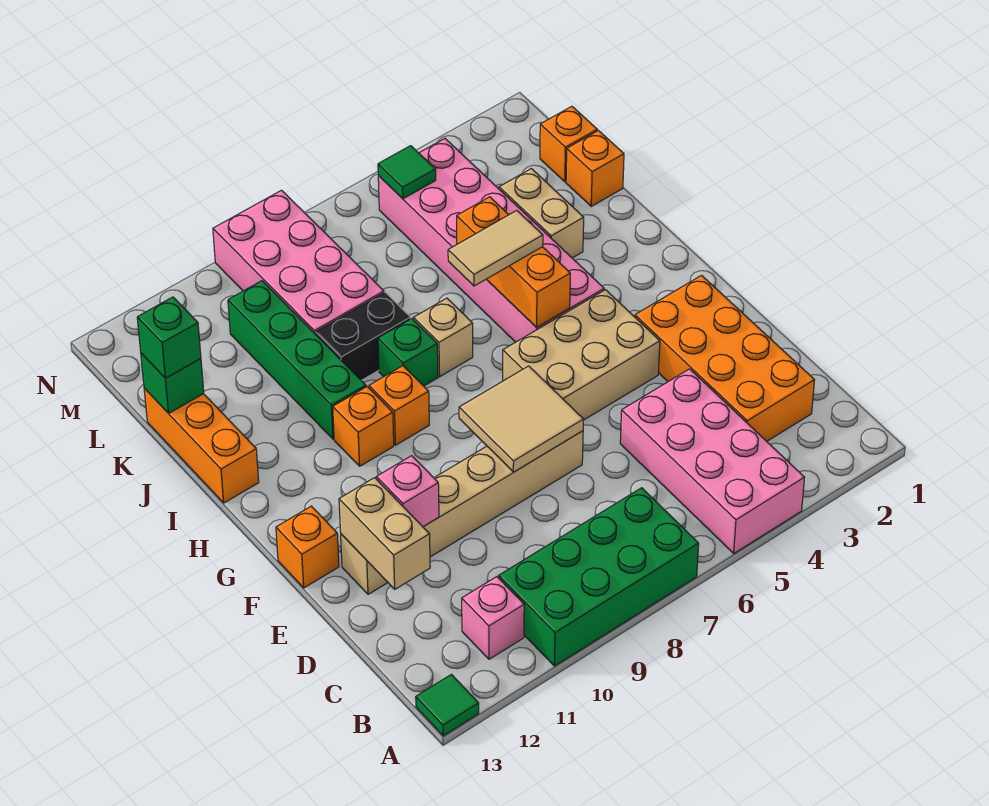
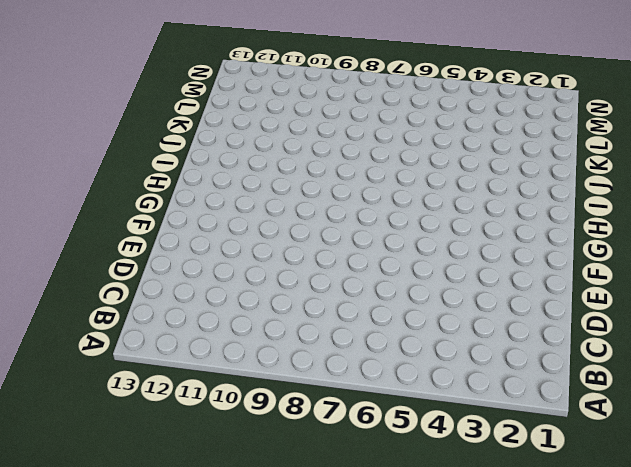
none -> pink brick A4:D5 level 1
none -> green brick A7:B10 level 1
none -> green tile A13 level 1

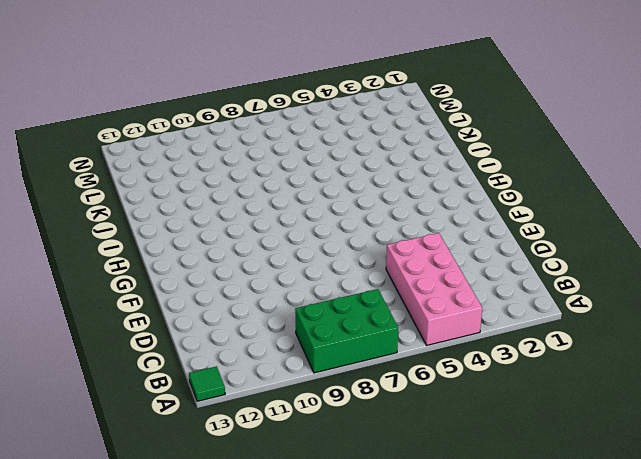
green brick A7:B9 level 1 -> green brick A7:B10 level 1
none -> pink brick B11 level 1
none -> orange brick C2:F3 level 1
none -> tan brick E7:E12 level 1

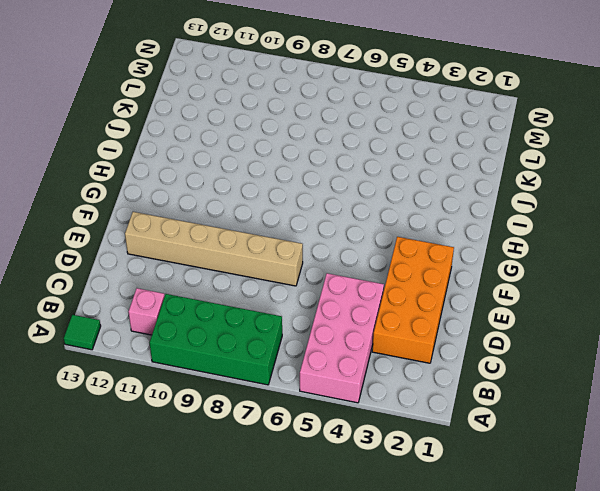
none -> tan brick F4:G6 level 1
none -> orange brick F13 level 1
none -> pink brick H4:M5 level 1

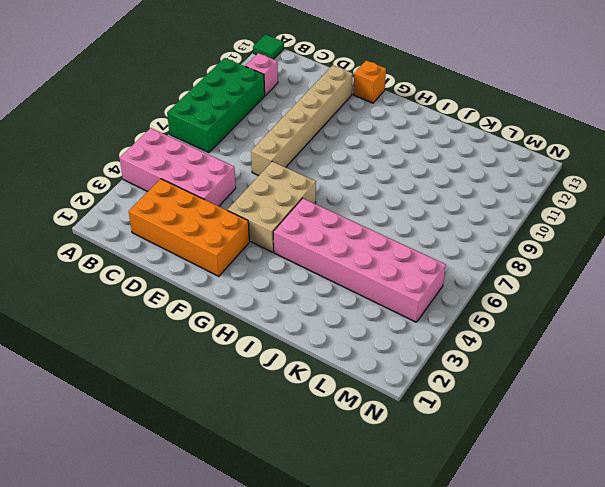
none -> orange brick H9 level 1
none -> orange brick H10 level 1
none -> tan brick I7 level 1

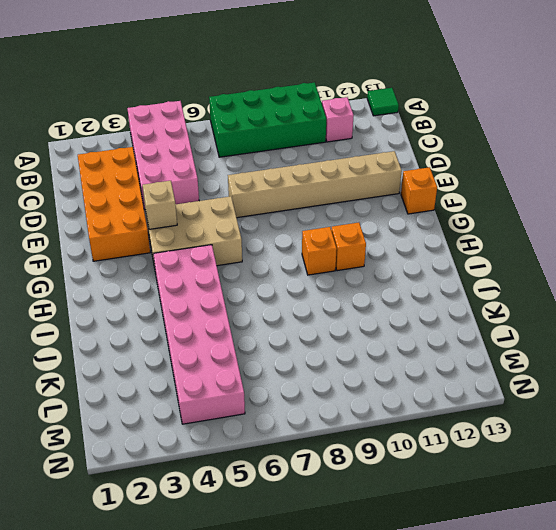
tan brick F4 level 2 -> tan brick I7 level 1
none -> green brick I8 level 1
none -> green brick I10:L10 level 1
none -> orange brick I13:K13 level 1

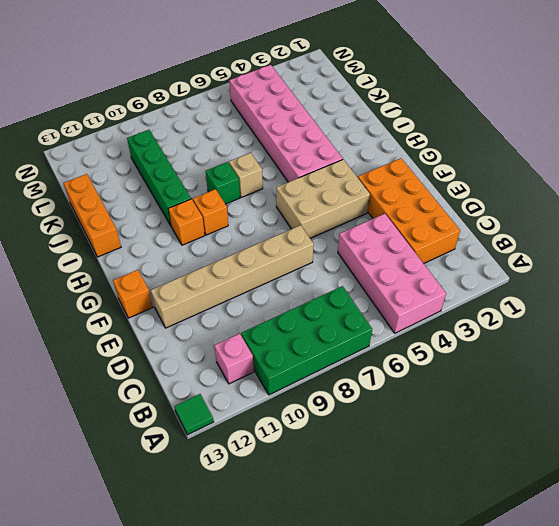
none -> tan brick J3:K3 level 1
none -> black brick J8:J9 level 1
none -> orange brick K1 level 1

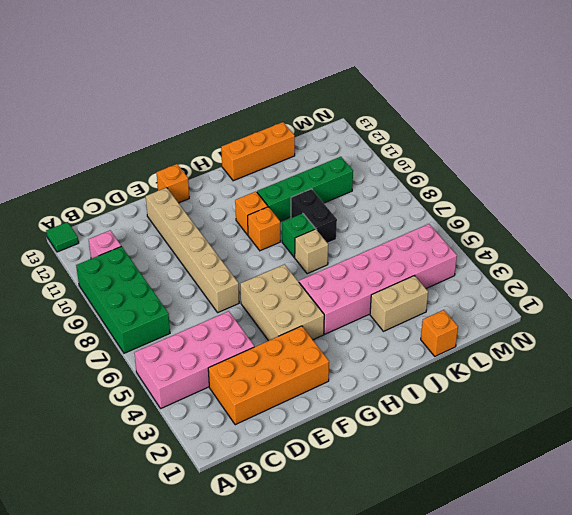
none -> pink brick K8:N9 level 1
none -> orange brick L1 level 1
none -> tan brick D12:E12 level 2

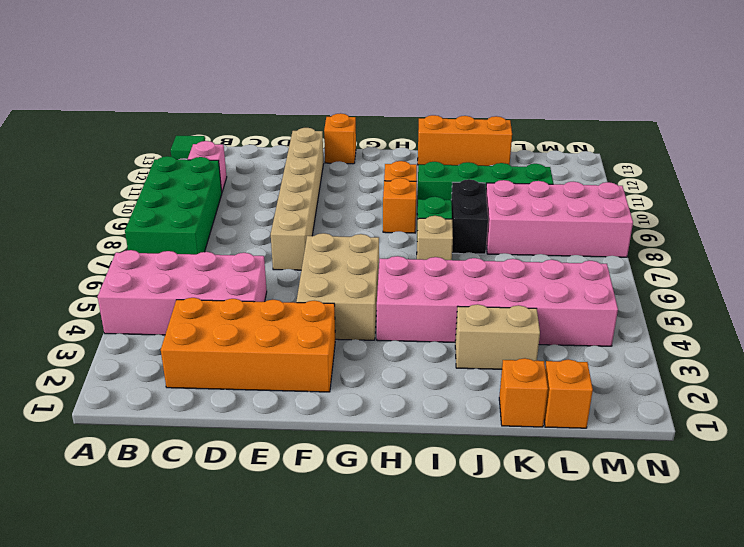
none -> tan brick D12:E12 level 2
none -> tan tile E7:F8 level 2
none -> pink brick E11 level 2

